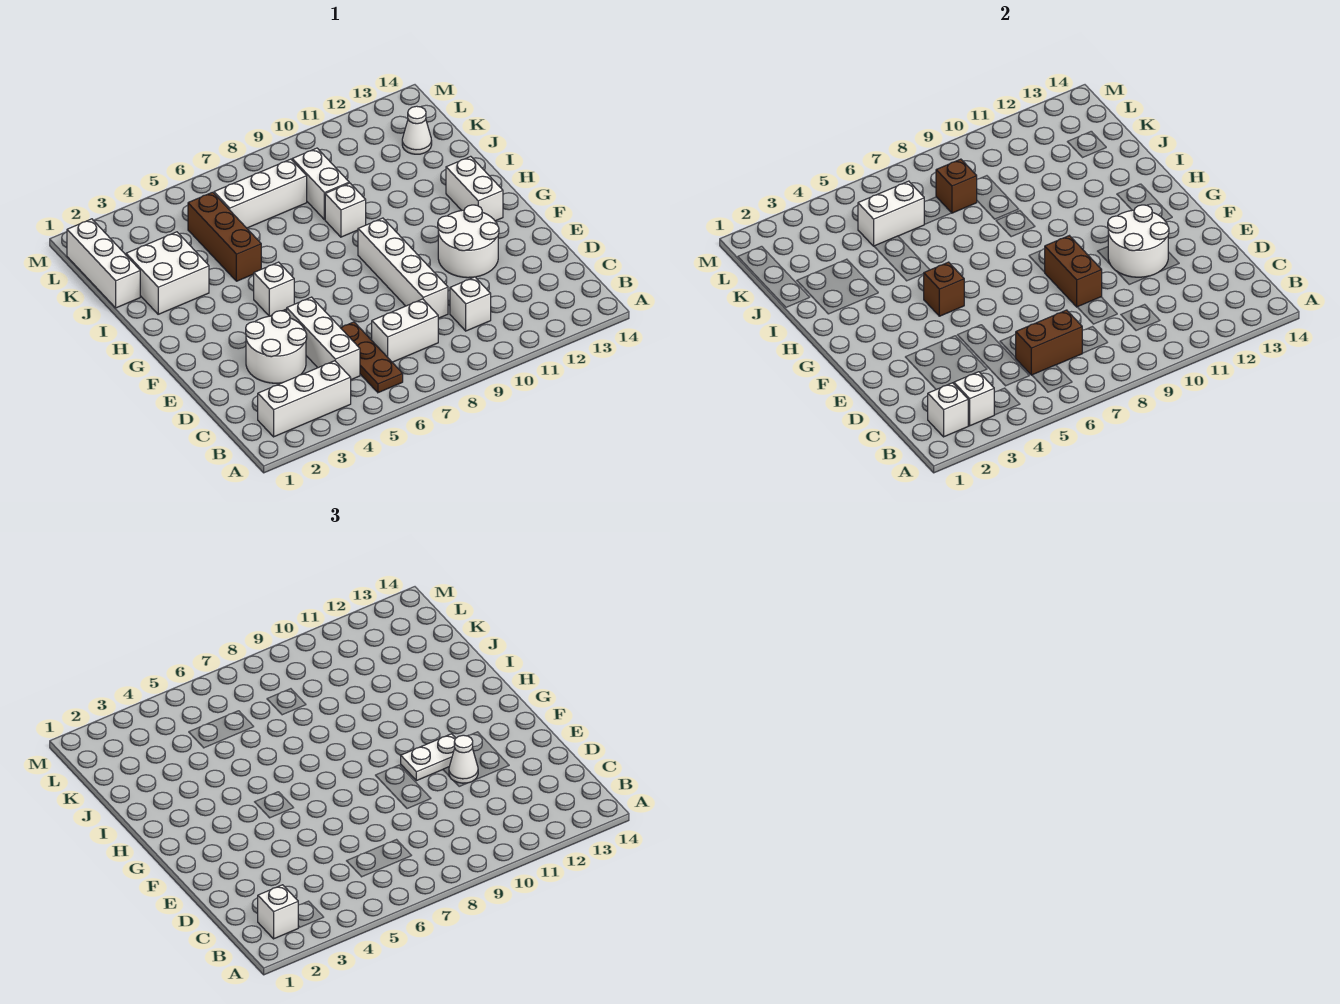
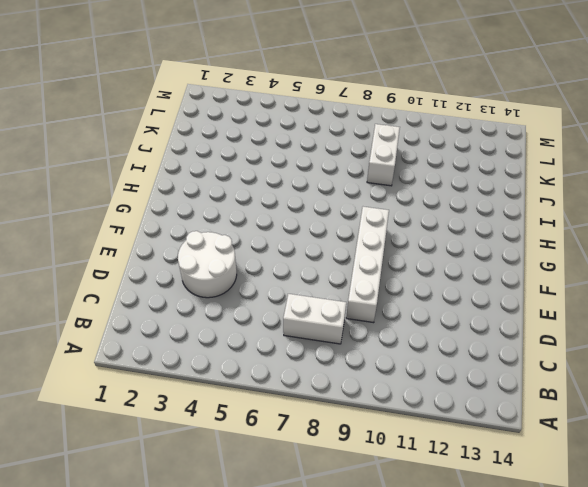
none -> white brick B2:B4 level 1
none -> brown plate B6:D6 level 1
none -> white brick C5:E5 level 1

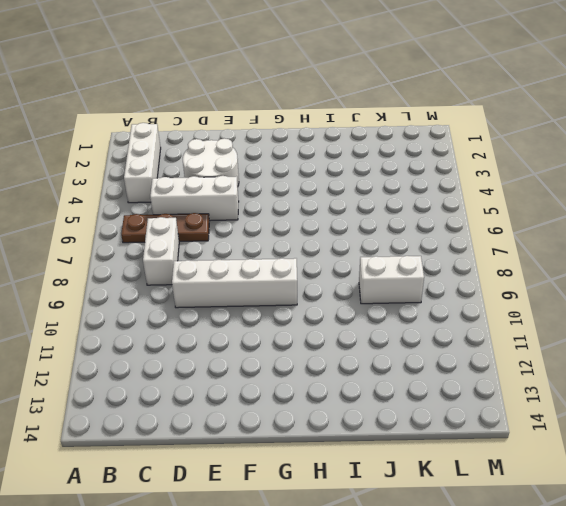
none -> white brick C10 level 1
none -> white round brick E11:F12 level 1
none -> white brick G5 level 1

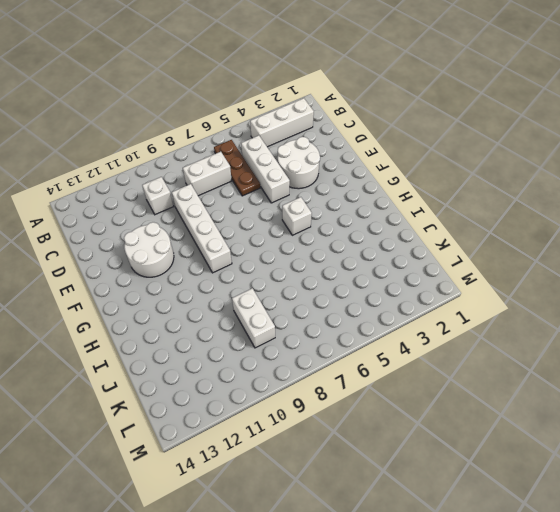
none -> white brick G13:H13 level 1
none -> white brick I2:J3 level 1
none -> brown brick I5:K5 level 1

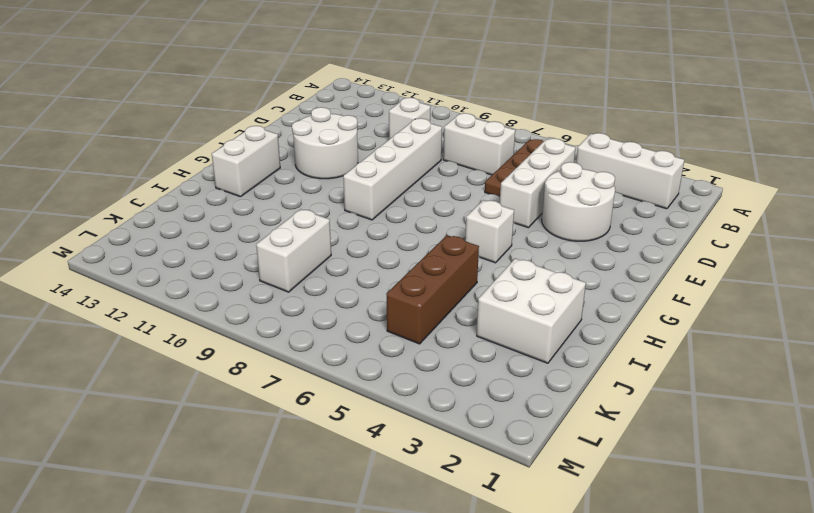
none -> white brick I9 level 1
none -> white brick J1:L1 level 1
none -> white brick K6:K8 level 1

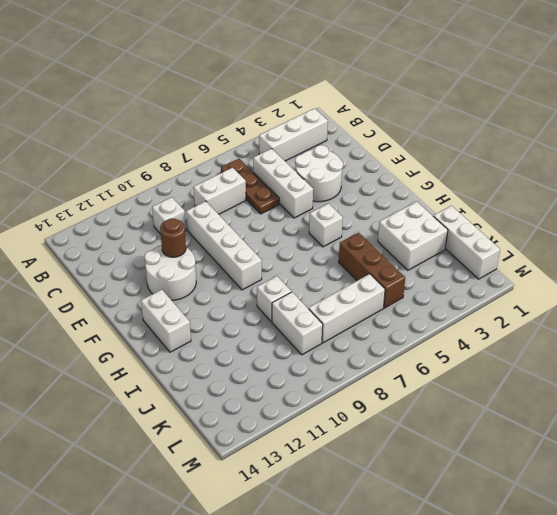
brown round brick E11 level 2 -> white round brick E11:F12 level 2
none -> white cone K13 level 1
none -> white brick B2 level 2
none -> white brick B3 level 2

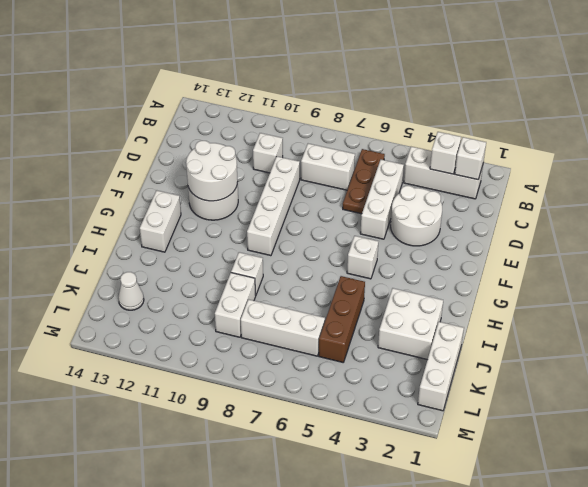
none -> brown brick C6:C7 level 2
none -> brown brick E9:F9 level 2
none -> brown brick G5 level 2

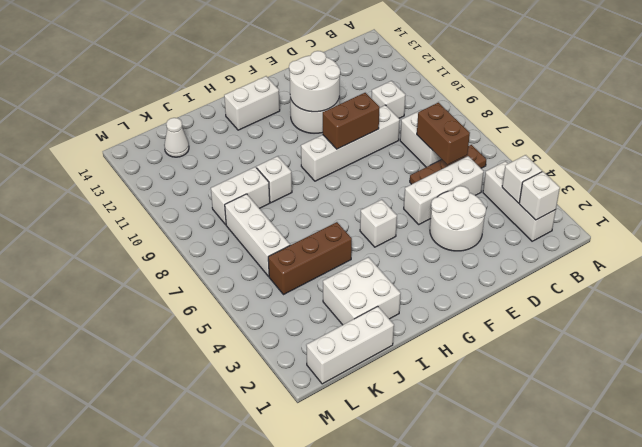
none -> brown brick G5 level 2
none -> white brick K5:K6 level 2
none -> brown brick K8 level 2

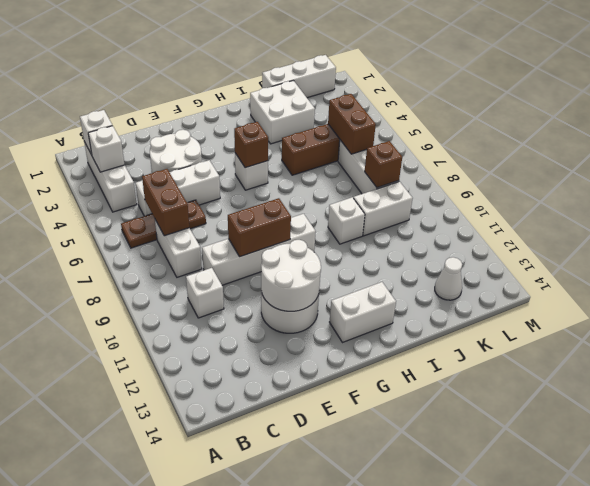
brown brick K5:K6 level 2 -> white brick K5:K6 level 2
none -> white brick B2 level 3
none -> white cone E11 level 3
none -> white plate F10:F11 level 3

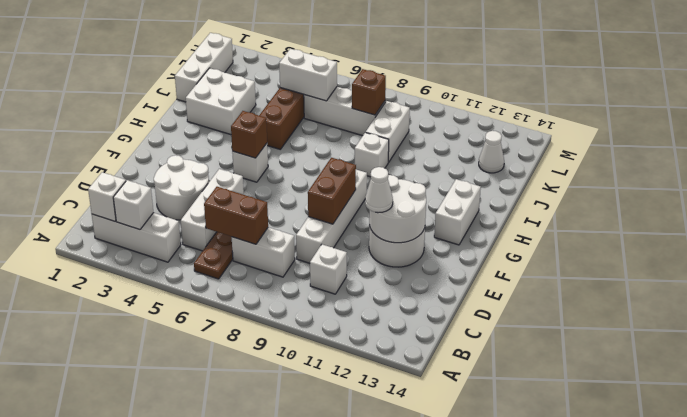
none -> white brick B2 level 3
none -> white plate F10:F11 level 3

